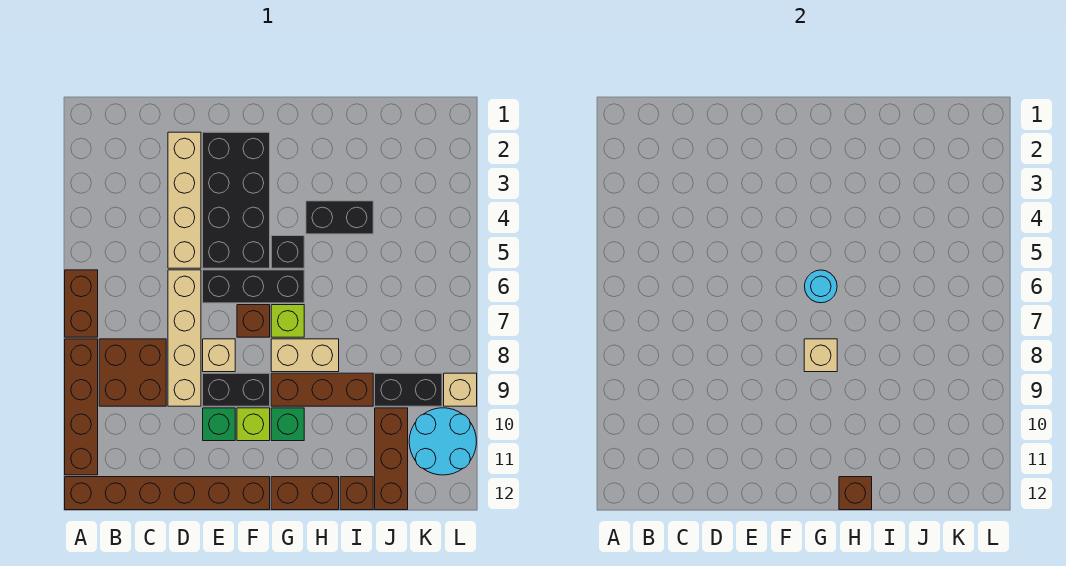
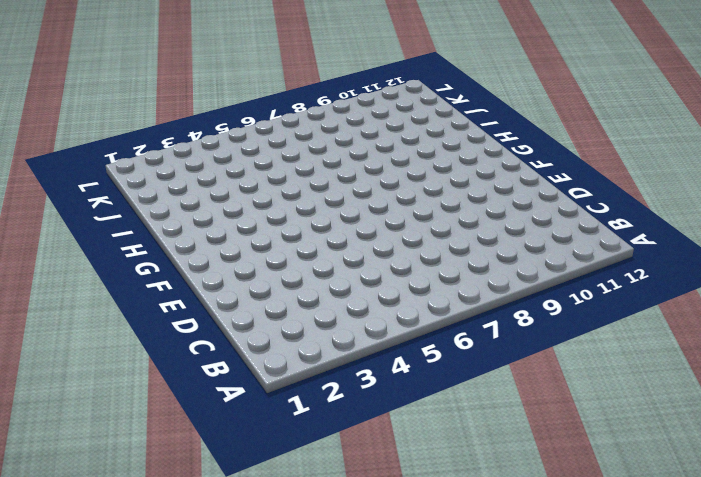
none -> brown brick A6:A7 level 1
none -> brown brick A8:A11 level 1
none -> brown brick A12:F12 level 1

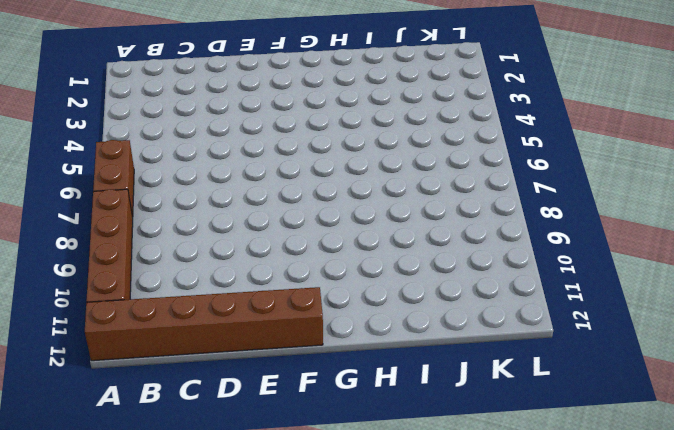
none -> brown brick B8:C9 level 1
none -> tan brick D2:D5 level 1
none -> tan brick D6:D9 level 1

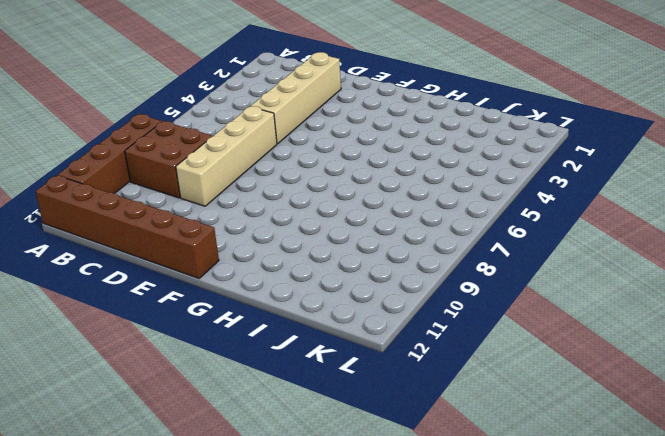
none -> brown brick A6:A7 level 1
none -> black brick E2:F5 level 1
none -> black brick E6:G6 level 1

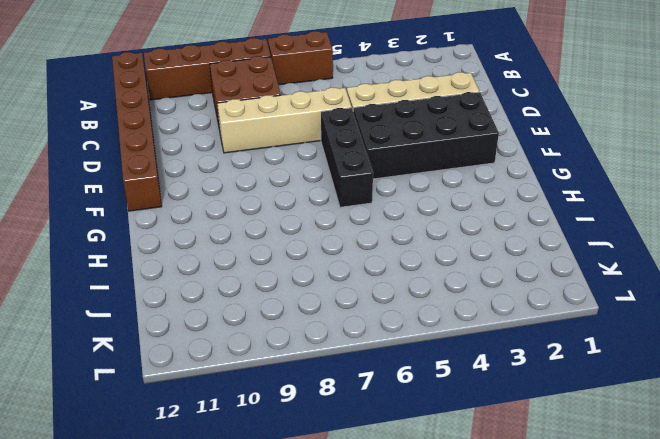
none -> tan brick E8 level 1
none -> black brick E9:F9 level 1
none -> green brick E10 level 1

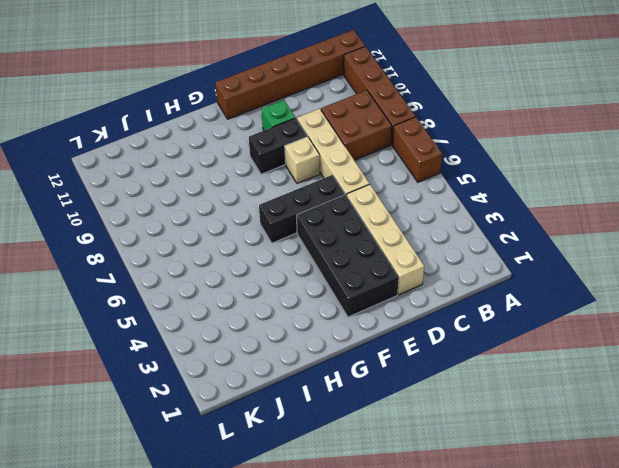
none -> brown brick F7 level 1
none -> lime brick F10 level 1
none -> black brick G5 level 1

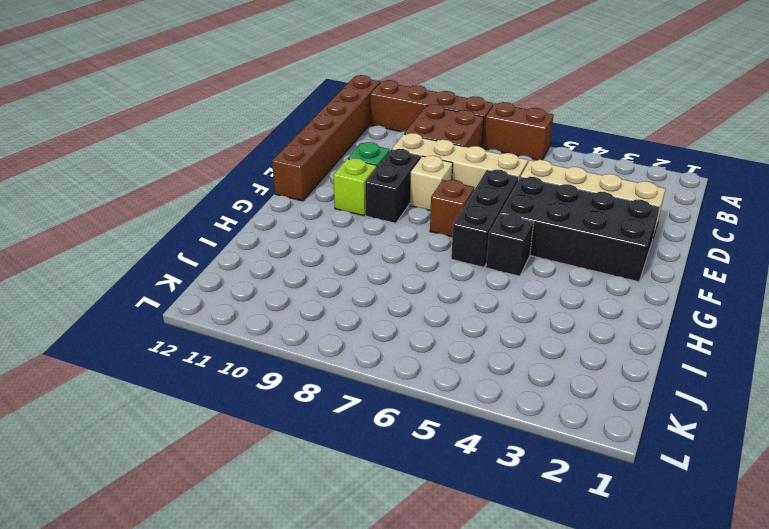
none -> lime brick G7 level 1
none -> tan brick G8:H8 level 1
none -> brown brick G9:I9 level 1

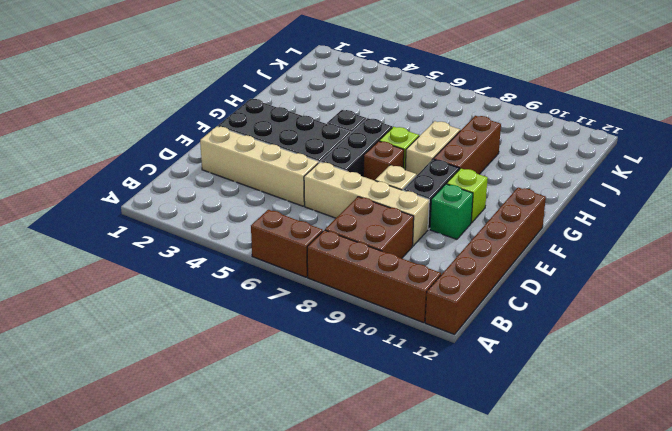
none -> green brick G10 level 1
none -> brown brick G12:H12 level 1
none -> black brick H4:I4 level 1

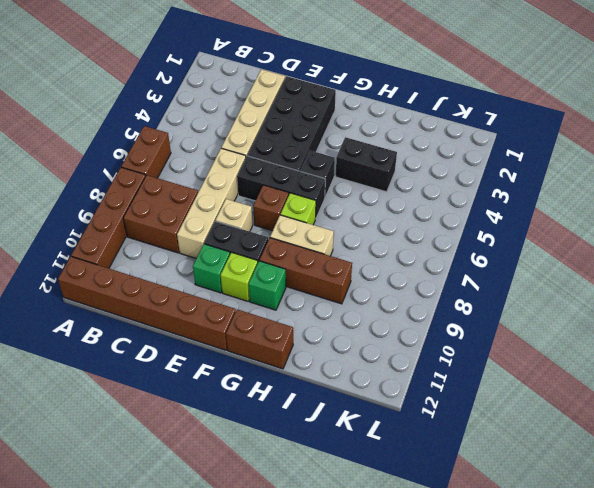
none -> brown brick I12 level 1
none -> black brick J9:K9 level 1
none -> brown brick J10:J12 level 1

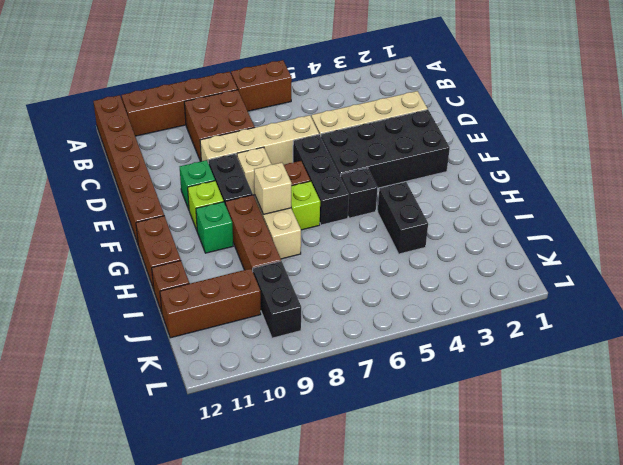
none -> cyan round brick K10:L11 level 1
none -> tan brick L9 level 1
none -> cyan round brick G6 level 2

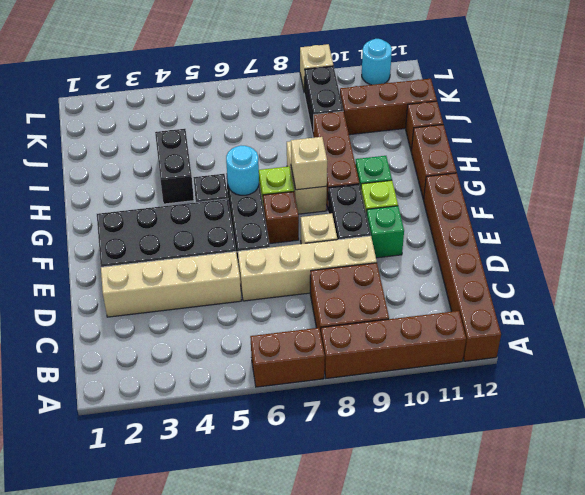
cyan round brick L11 level 1 -> cyan round brick K10:L11 level 1
none -> brown brick H12 level 2

